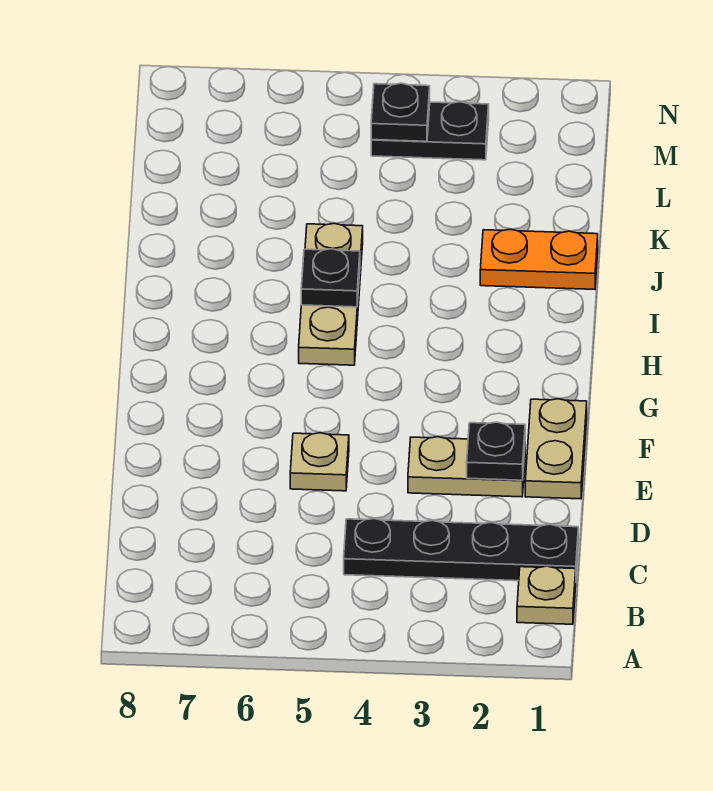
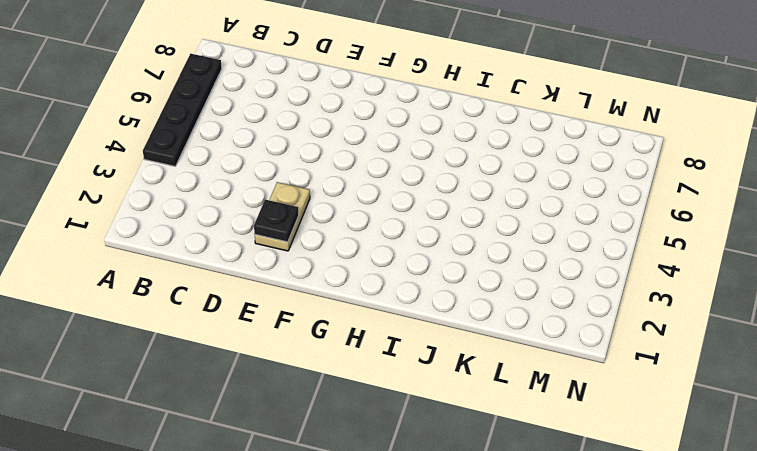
black plate A4:A7 level 1 -> black plate C1:C4 level 1
none -> tan plate B1 level 1
none -> tan plate E1:F1 level 1

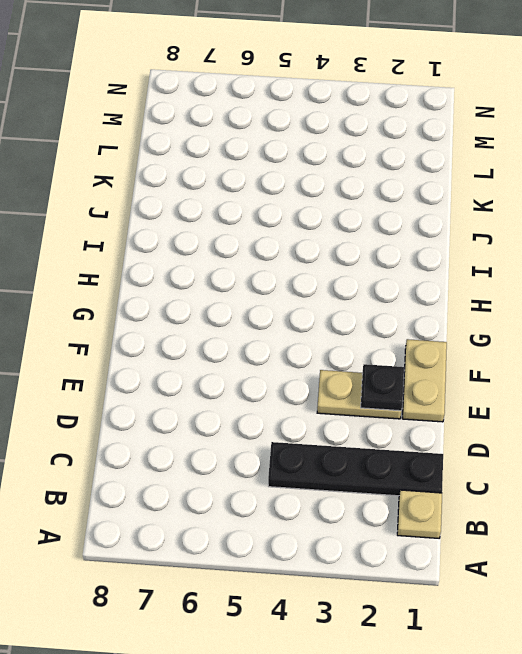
none -> tan plate E5 level 1
none -> tan plate H5:J5 level 1

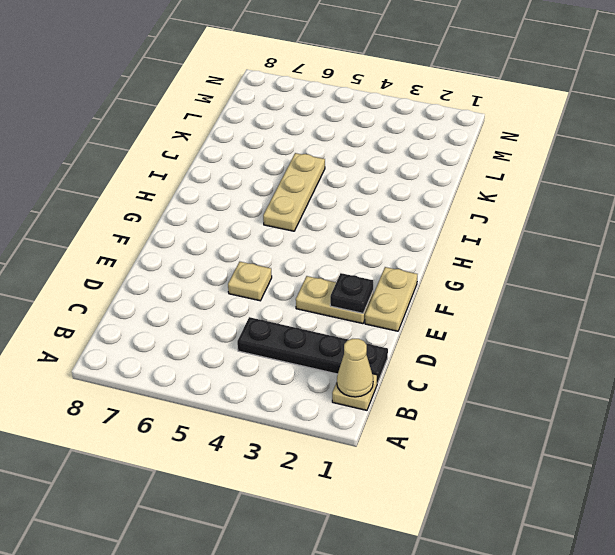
tan cone B1 level 2 -> none
none -> orange plate J1:J2 level 1
none -> black plate M3:M4 level 1

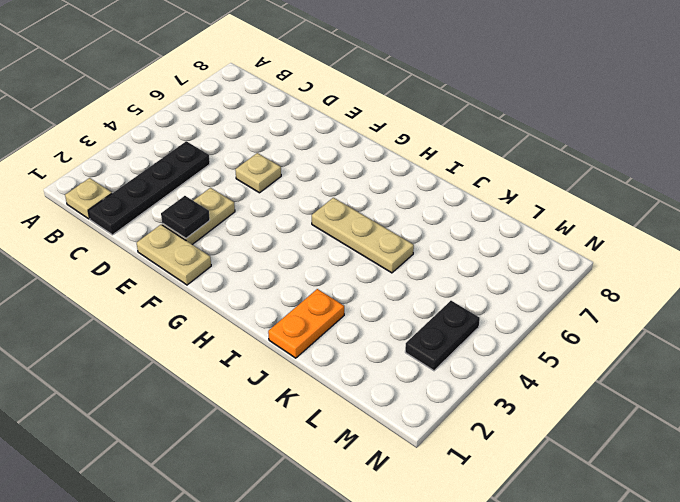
none -> black plate I5 level 2
none -> black plate M4 level 2

